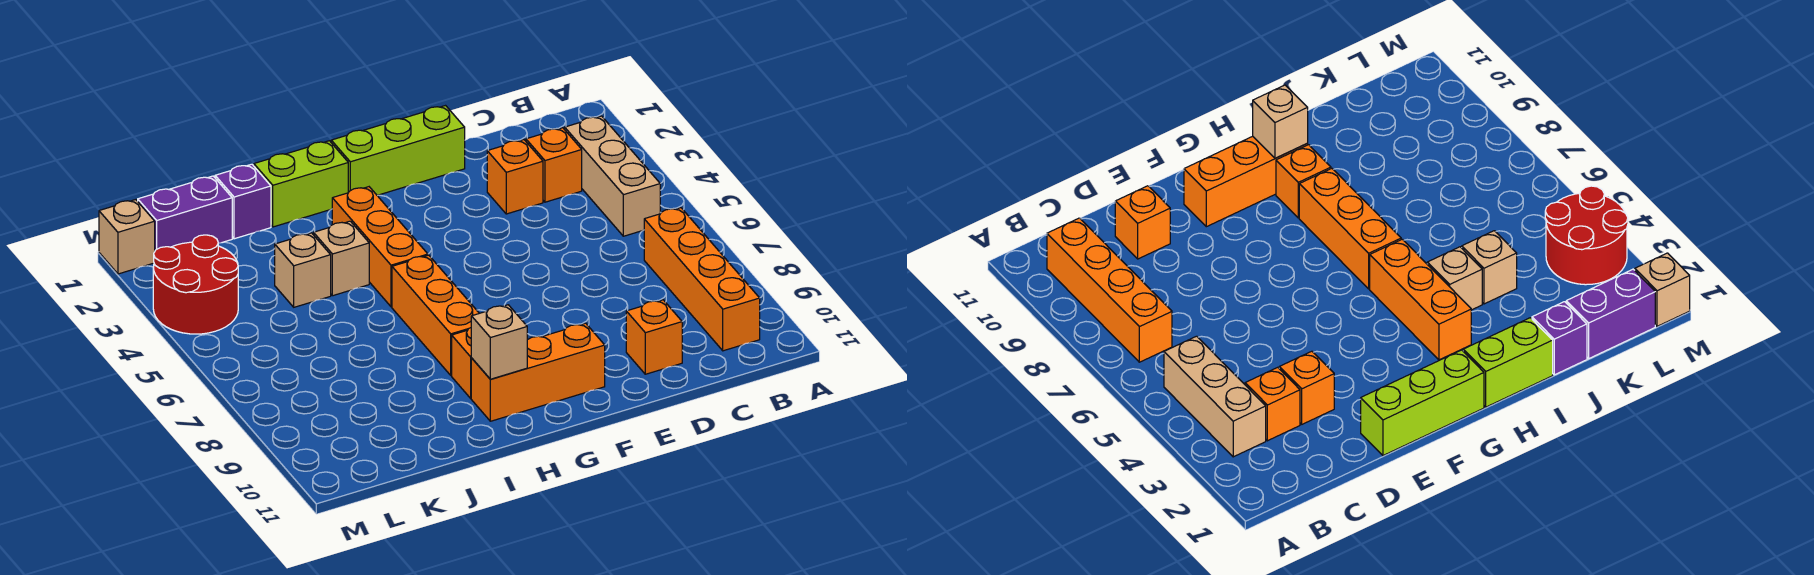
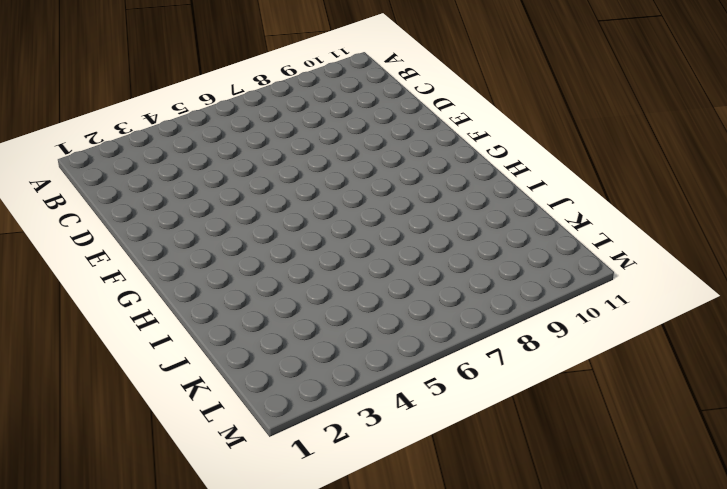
none -> tan brick B3:B5 level 1
none -> orange brick B7:B10 level 1
none -> orange brick C3 level 1

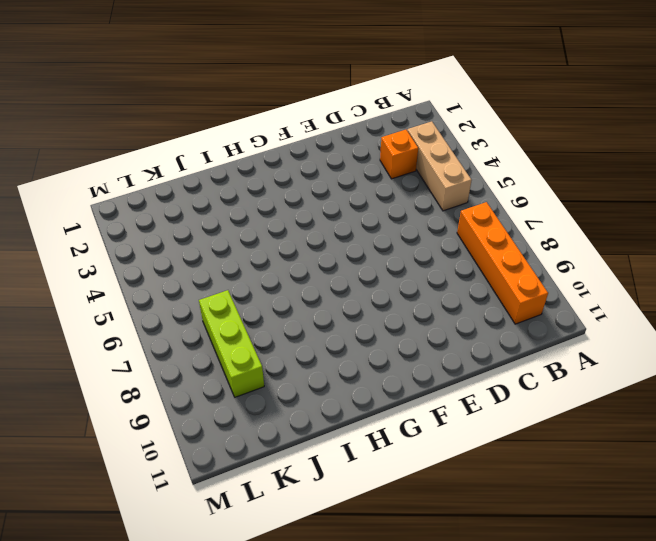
lime brick K7:K9 level 1 -> lime brick E1:G1 level 1
none -> orange brick D3 level 1
none -> orange brick D10 level 1
none -> orange brick F10:H10 level 1

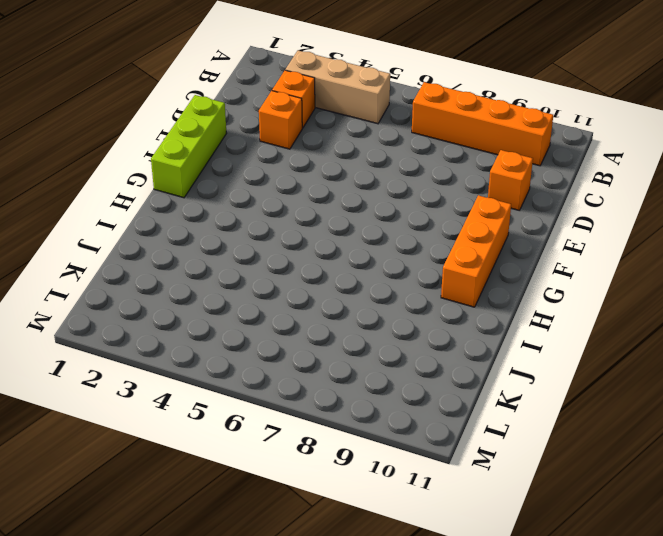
none -> lime brick H1:I1 level 1
none -> orange brick H3:H5 level 1
none -> orange brick H6:H8 level 1

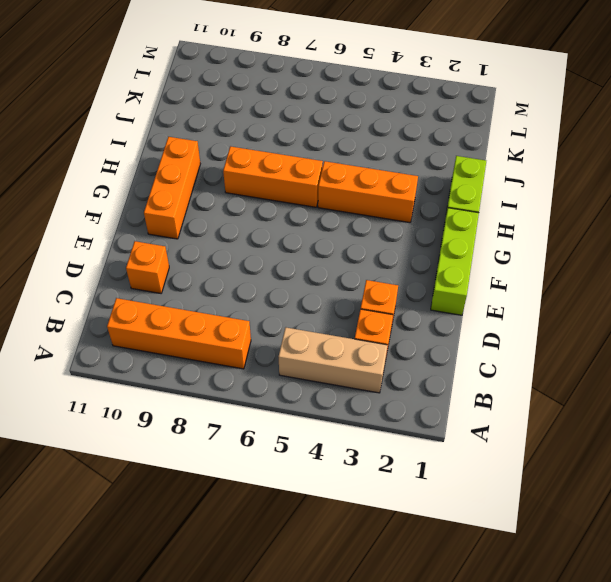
none -> orange brick H9 level 1
none -> tan brick I4 level 1
none -> purple brick J1 level 1

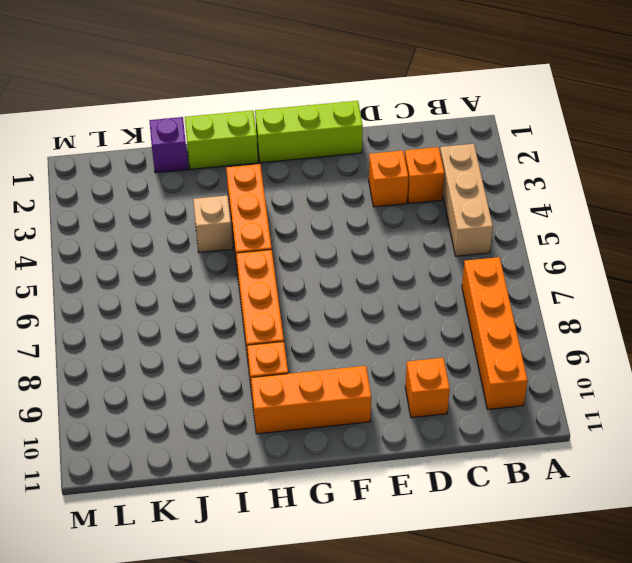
none -> tan brick J4 level 1
none -> purple brick K1:L1 level 1
none -> red round brick L3:M4 level 1

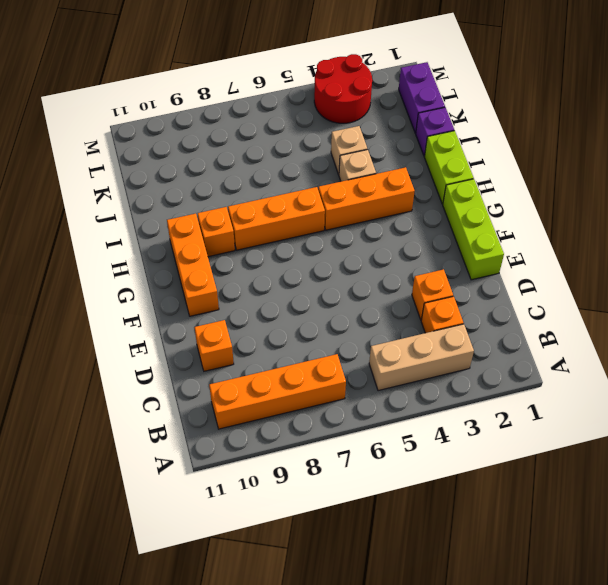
none -> tan brick M1 level 1
none -> tan brick H10 level 2

